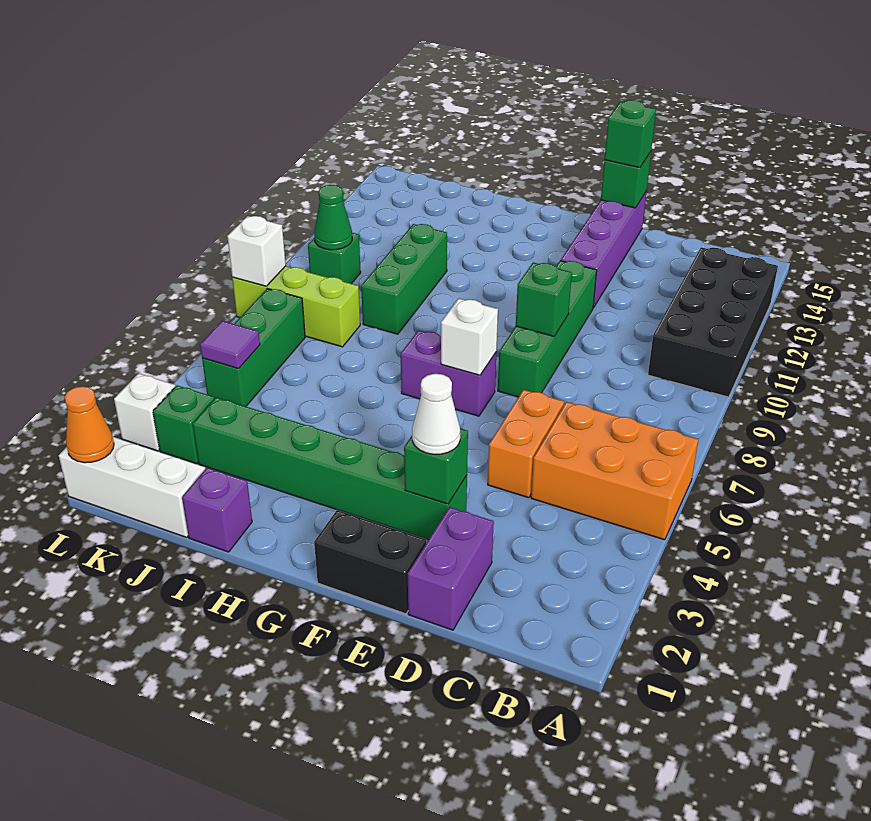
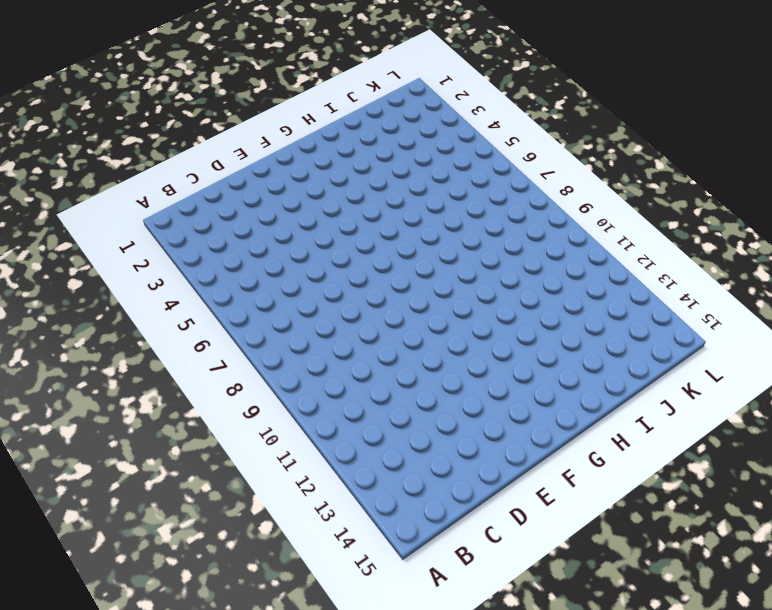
none -> orange brick A5:C6 level 1
none -> black brick A10:B13 level 1
none -> purple brick D1:D2 level 1

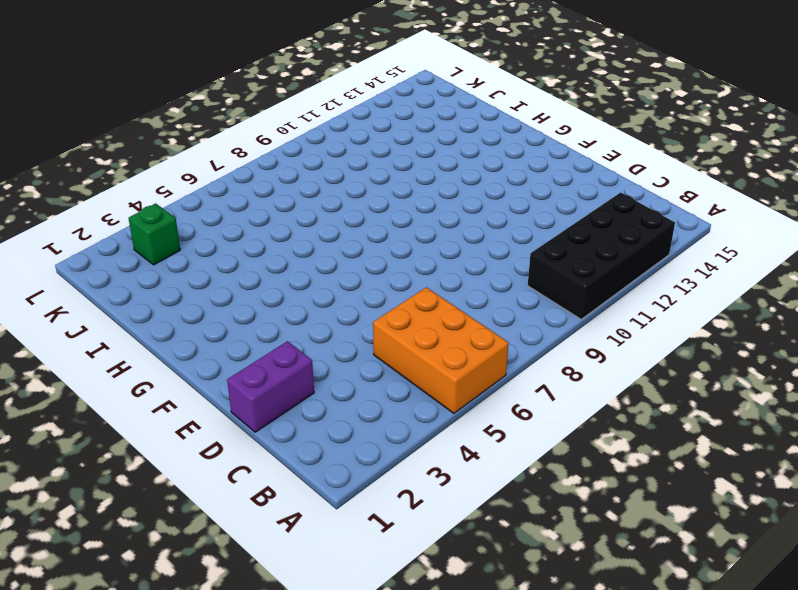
none -> orange brick D5:D6 level 1
none -> black brick E1:F1 level 1
none -> green brick E3:J3 level 1

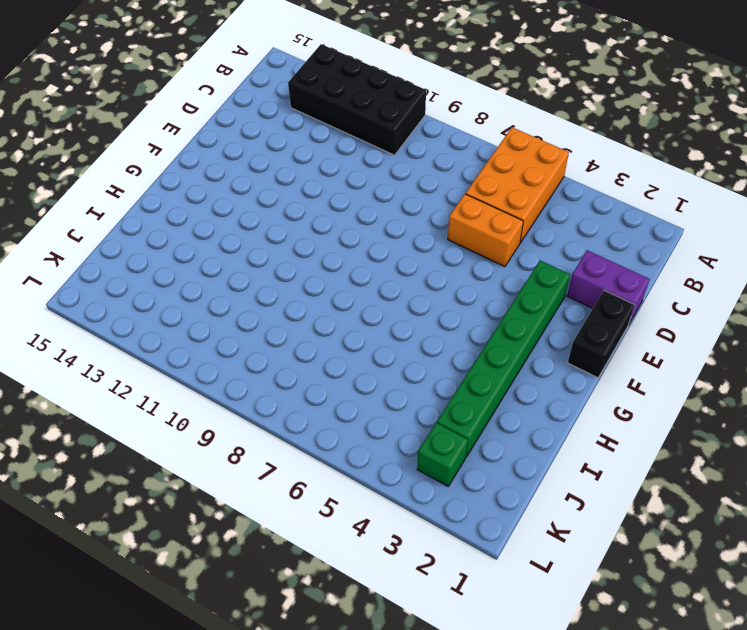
none -> green brick E8:E11 level 1
none -> purple brick E12:E15 level 1
none -> purple brick F7:G7 level 1

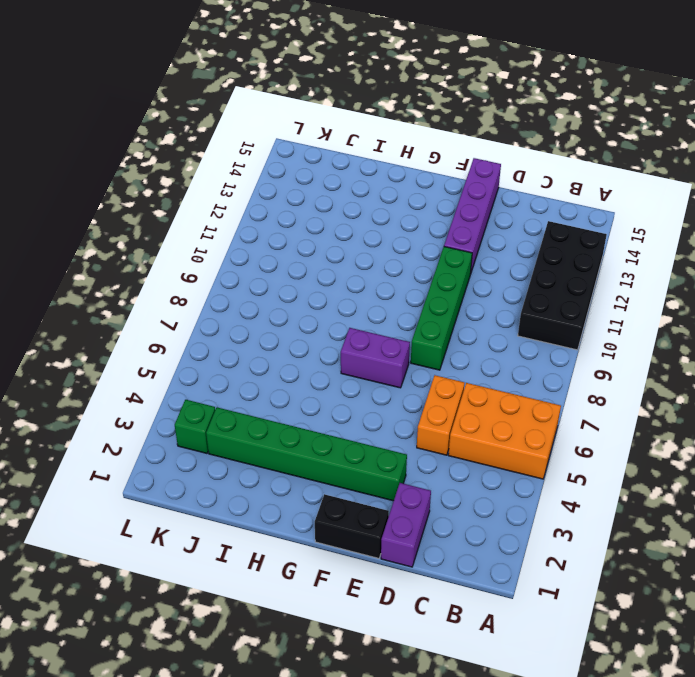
none -> purple brick I1 level 1
none -> green brick I9:I11 level 1
none -> white brick J1:L1 level 1

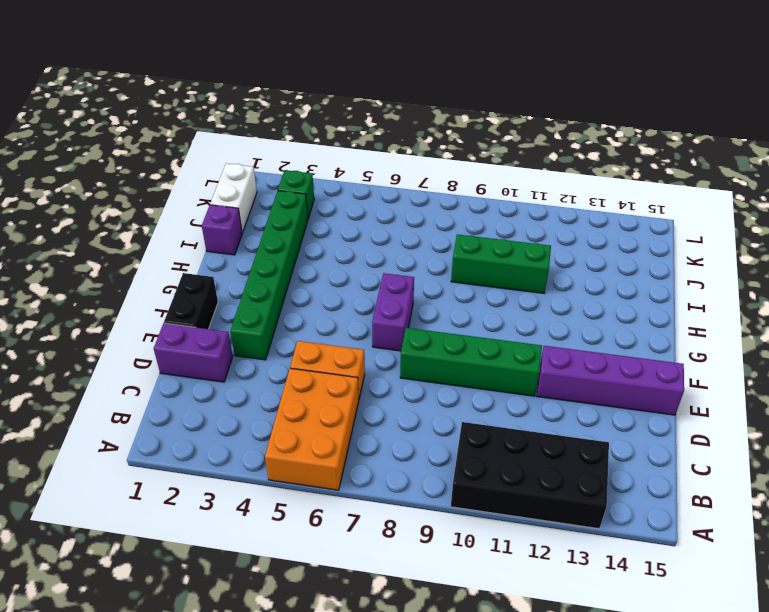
white brick J1:K1 level 1 -> white brick J1:L1 level 1
none -> lime brick J8:L8 level 1
none -> green brick K5:K7 level 1
none -> green brick K10 level 1

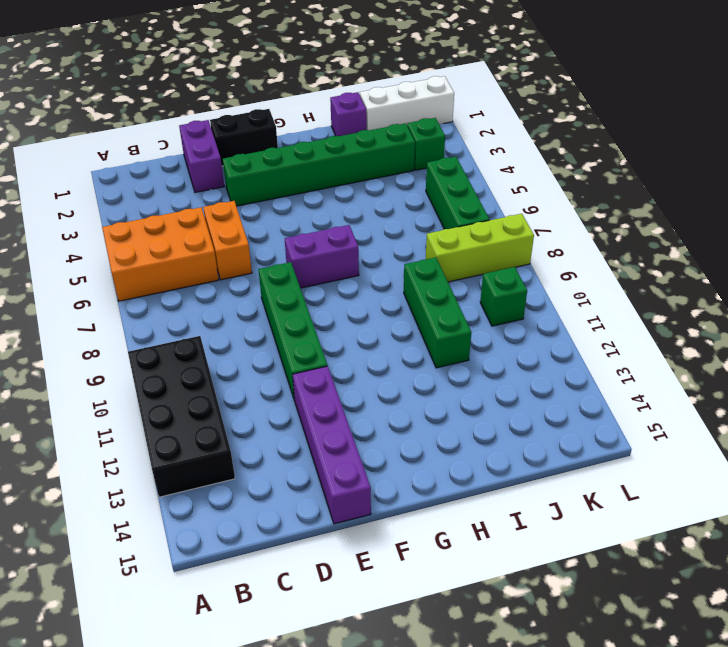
none -> white brick L3 level 1
none -> green brick E3 level 2
none -> green brick E9 level 2

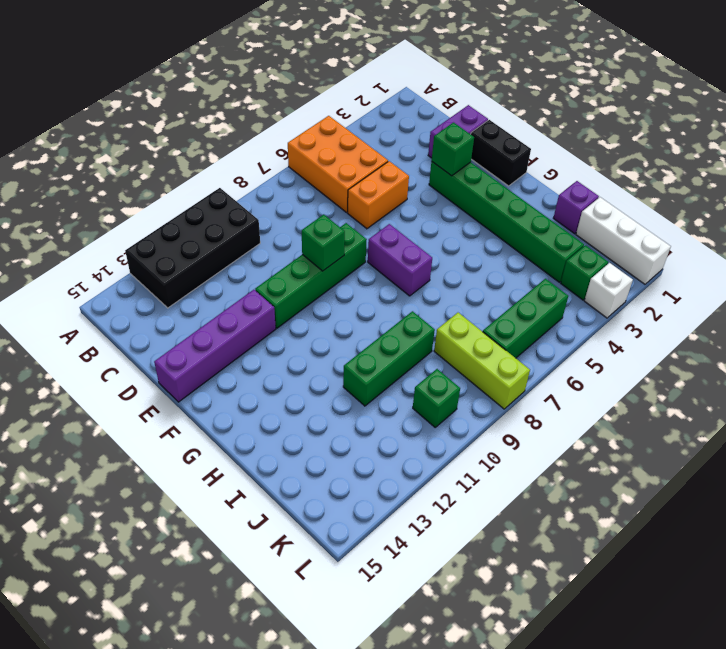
none -> green brick E15 level 2
none -> white brick F7 level 2
none -> purple tile K5 level 2

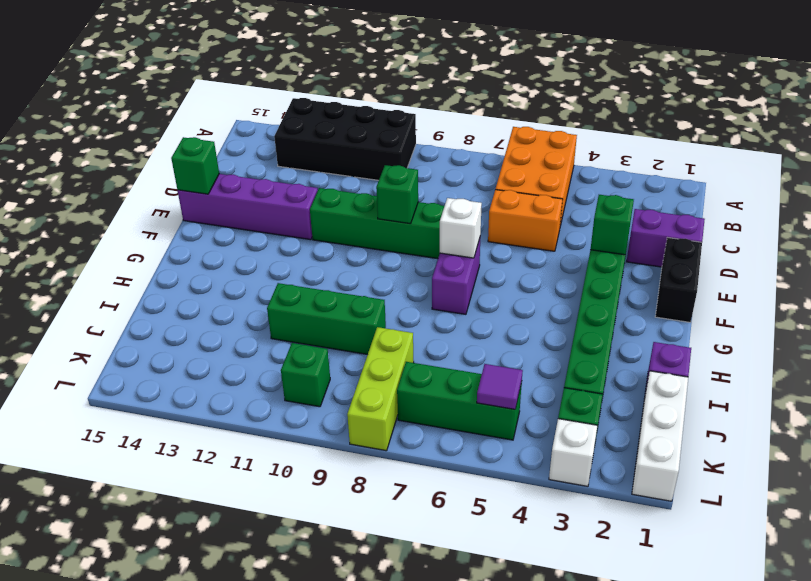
none -> green cone K10 level 2
none -> orange cone L1 level 2
none -> white brick L8 level 2

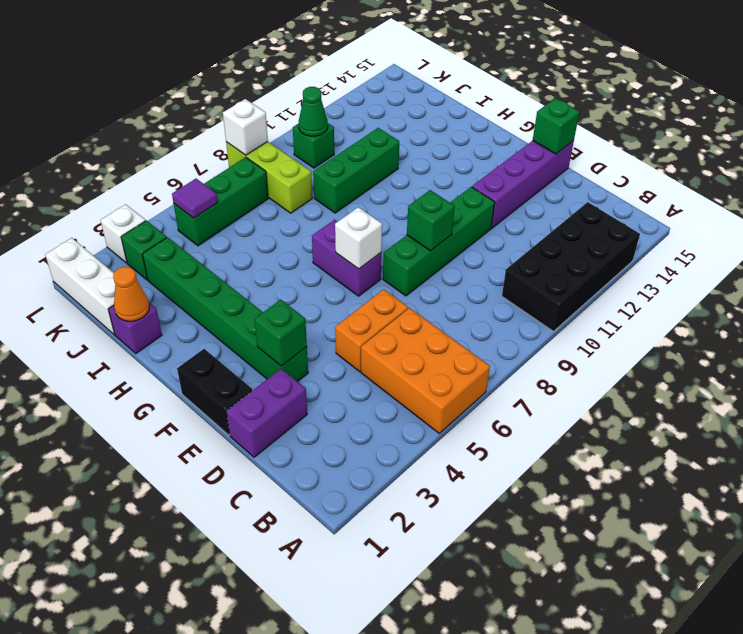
orange cone I1 level 2 -> orange cone L1 level 2
none -> white cone E3 level 3
none -> green brick E15 level 3

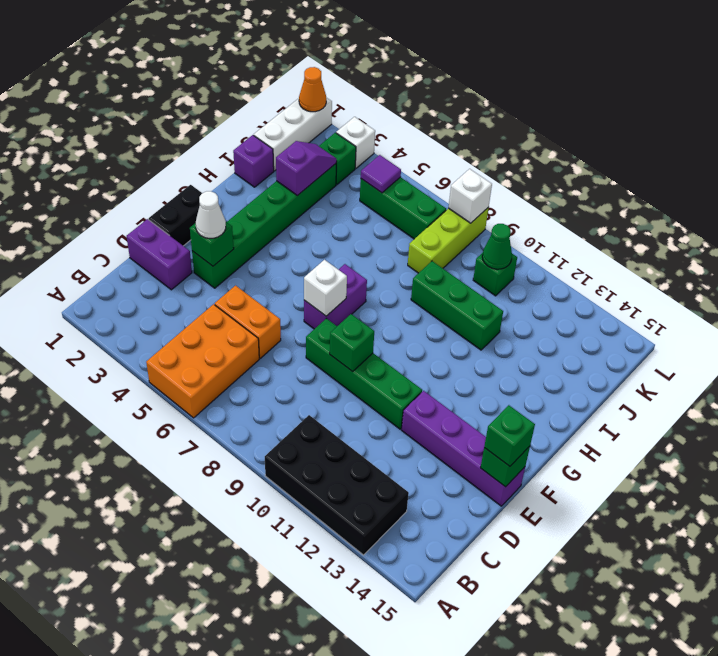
purple slope I3:J3 level 2 top I -> none

